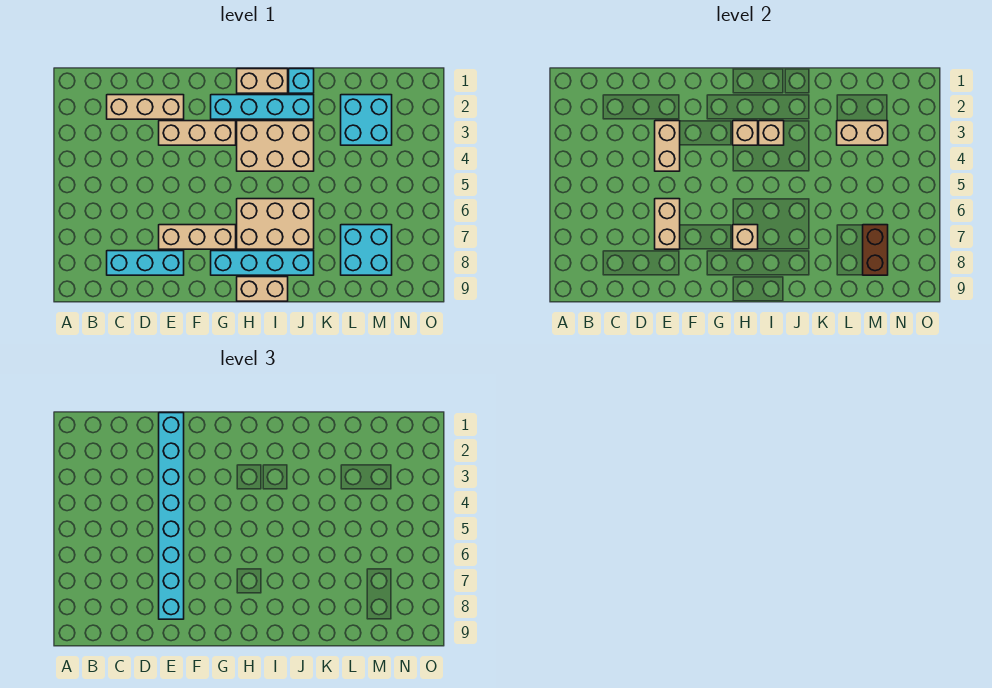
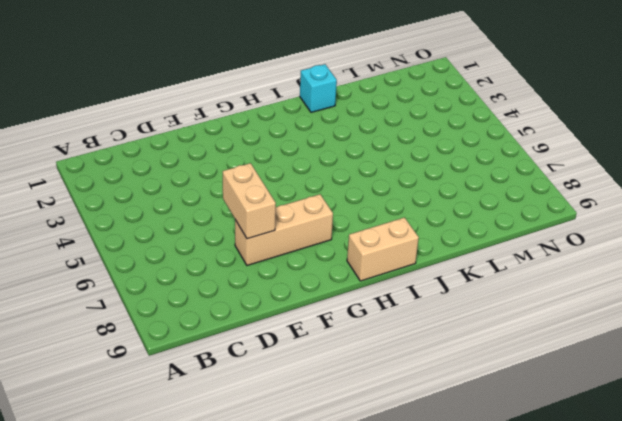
none -> tan brick C2:E2 level 1
none -> cyan brick C8:E8 level 1
none -> tan brick E3:G3 level 1

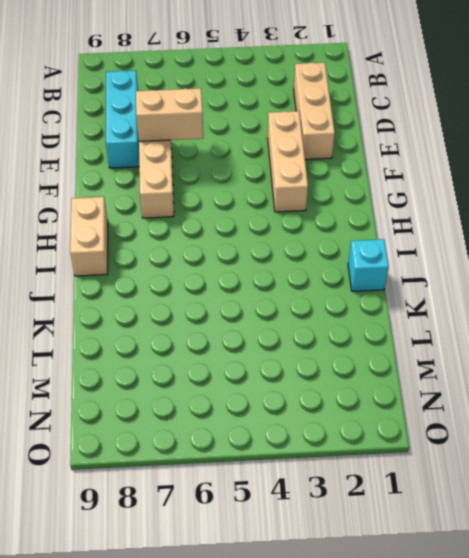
none -> cyan brick G2:J2 level 1
none -> cyan brick G8:J8 level 1
none -> tan brick H1:I1 level 1

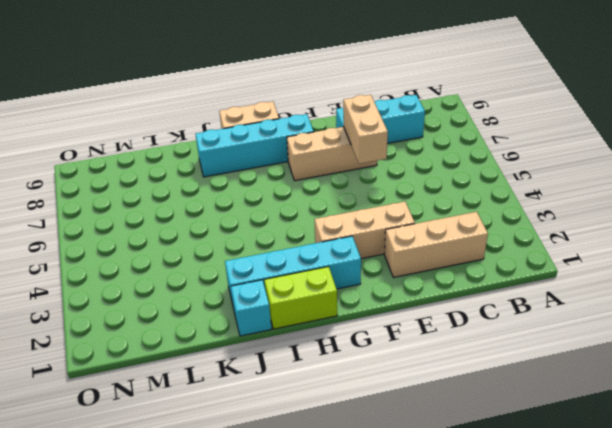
lime brick H1:I1 level 1 -> tan brick H1:I1 level 1
none -> tan brick H3:J4 level 1
none -> tan brick H6:J7 level 1
none -> cyan brick L2:M3 level 1

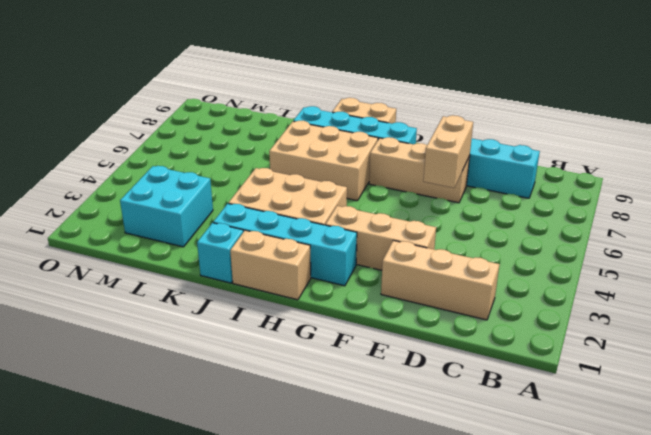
none -> cyan brick L7:M8 level 1
none -> tan brick E3:E4 level 2
none -> tan brick H3 level 2

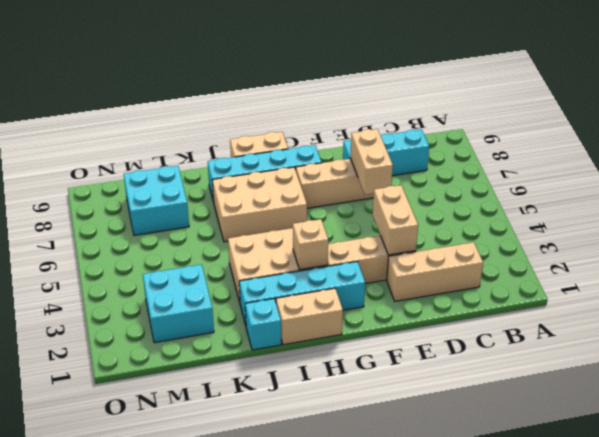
none -> tan brick H7 level 2
none -> tan brick I3 level 2
none -> tan brick L3:M3 level 2

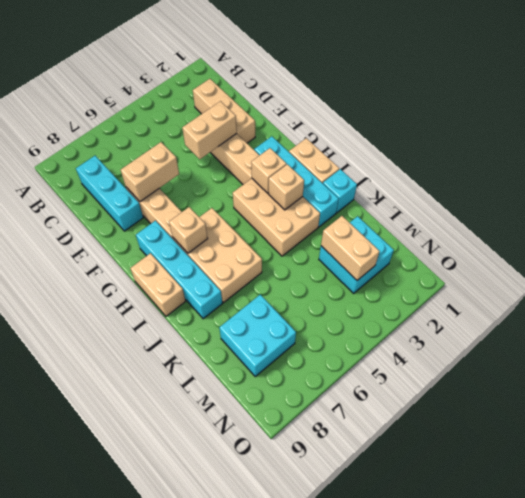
none -> brown brick M7:M8 level 2
none -> cyan brick E1:E8 level 3

